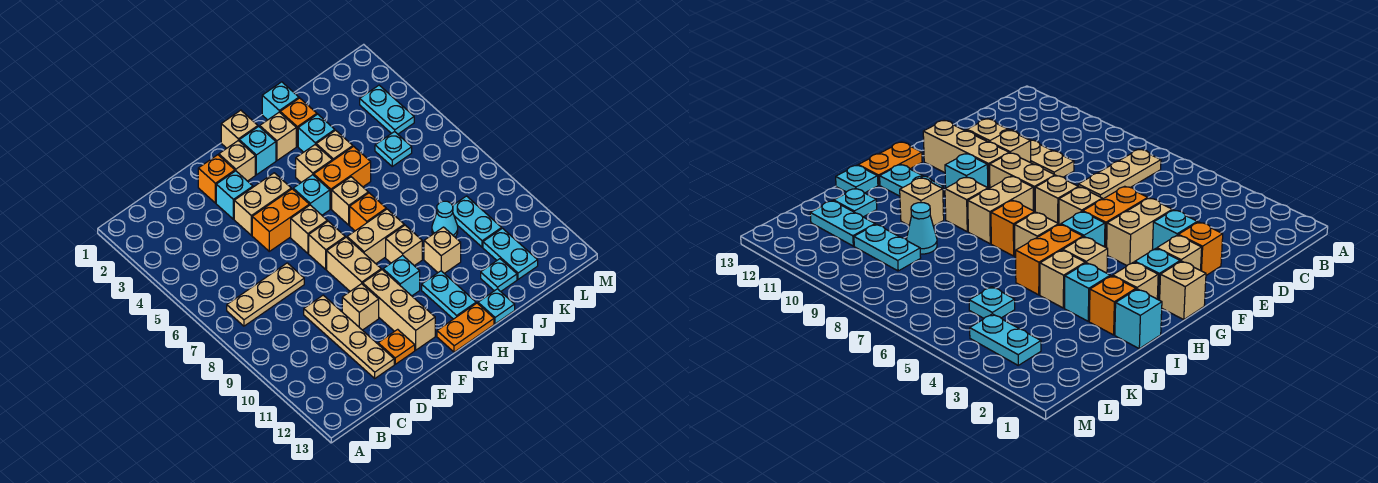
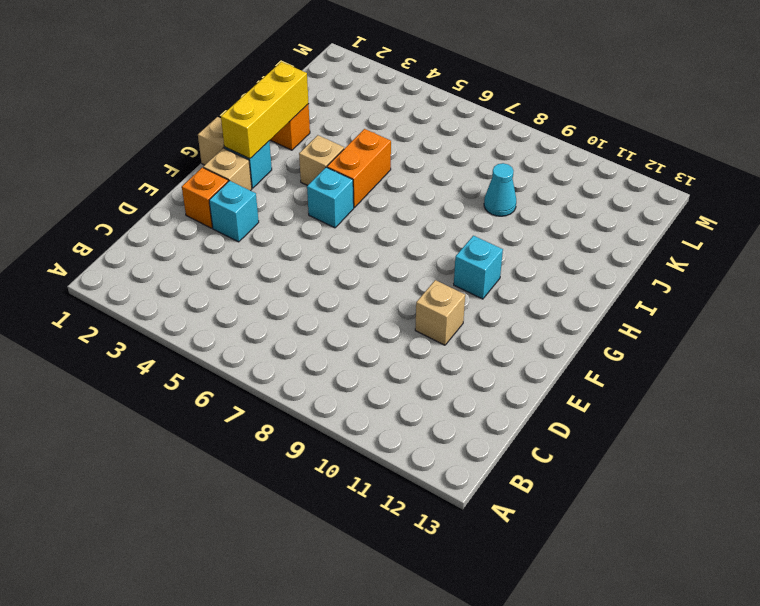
yellow brick G2:I2 level 2 -> none
none -> tan plate B7:D7 level 1
none -> tan plate D9:D12 level 1
none -> tan brick E4:F4 level 1
none -> orange brick E5:F5 level 1

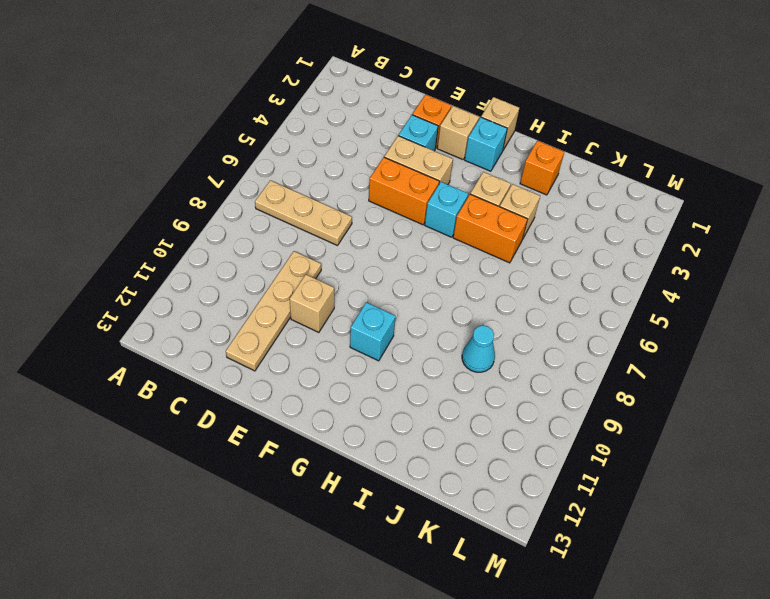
none -> orange plate E12 level 1
none -> tan brick F6 level 1
none -> tan brick F7 level 1
none -> tan brick F8:F9 level 1

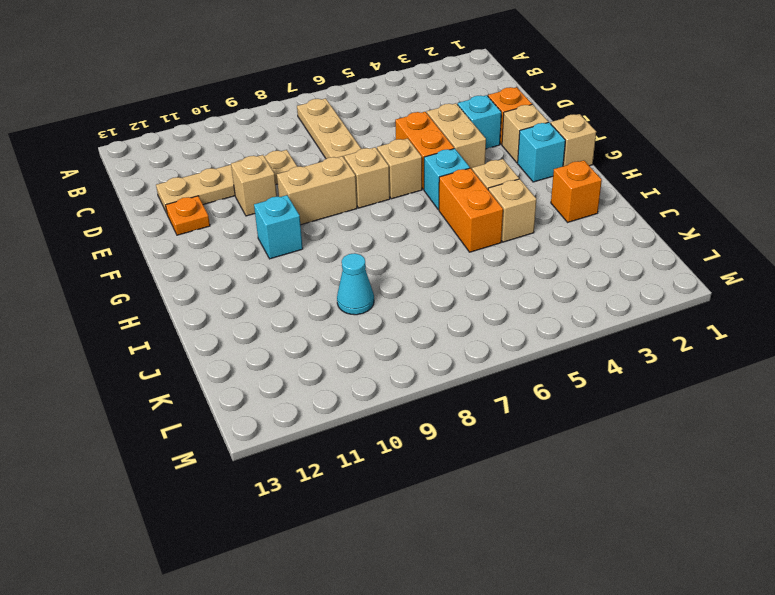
none -> tan brick F10:F12 level 1
none -> tan brick G8:H8 level 1
none -> orange plate G13:H13 level 1
none -> tan brick H2 level 1

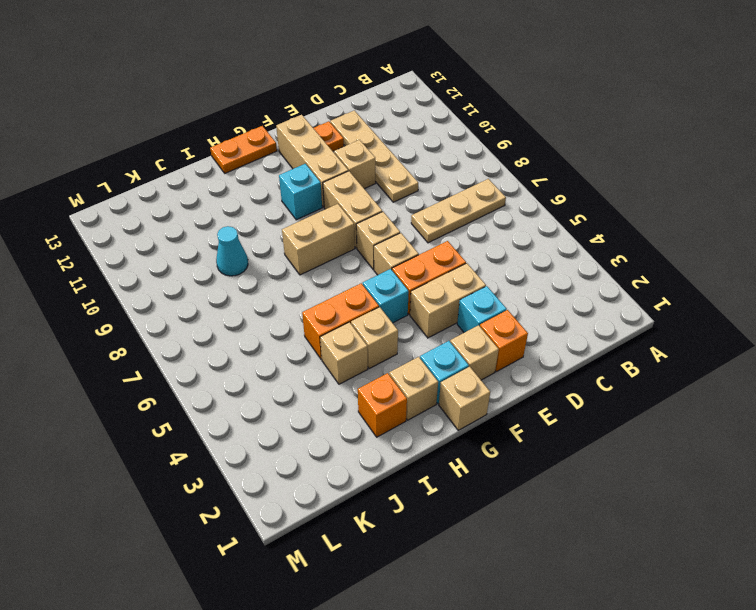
none -> tan brick H6 level 1
none -> orange brick H7 level 1
none -> tan brick H9 level 1
none -> cyan plate H11:H12 level 1

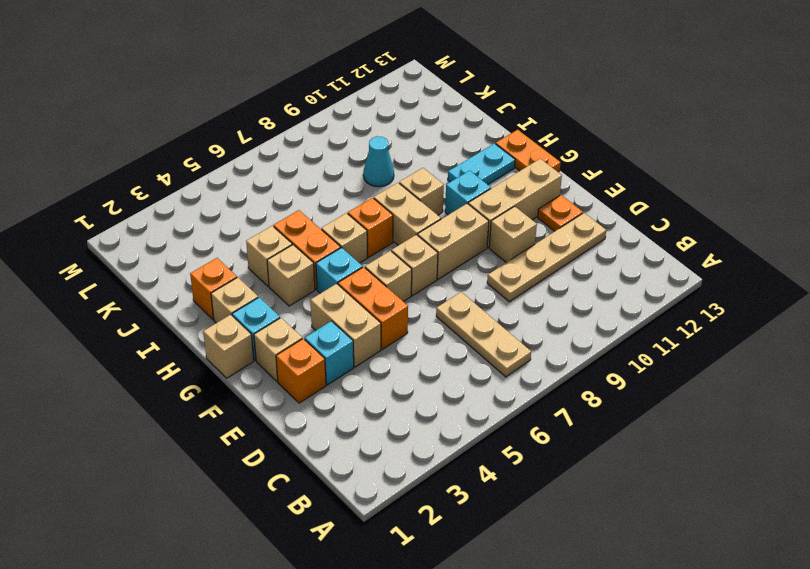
none -> cyan brick I1 level 1
none -> cyan brick I3 level 1
none -> tan brick I10 level 1
none -> cyan plate I13 level 1

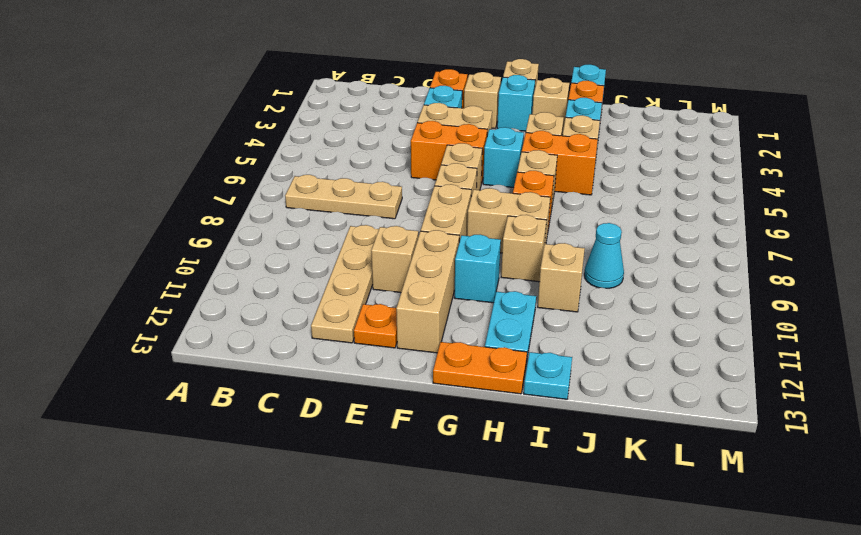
none -> cyan plate J12 level 1
none -> cyan plate K5 level 1
none -> cyan plate K9:K10 level 1
none -> cyan plate K11:K12 level 1

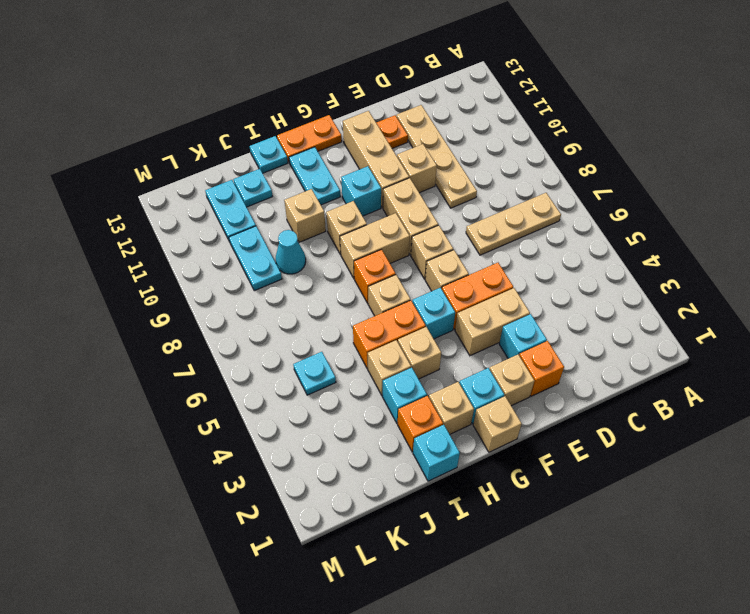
none -> cyan plate L3:L4 level 1

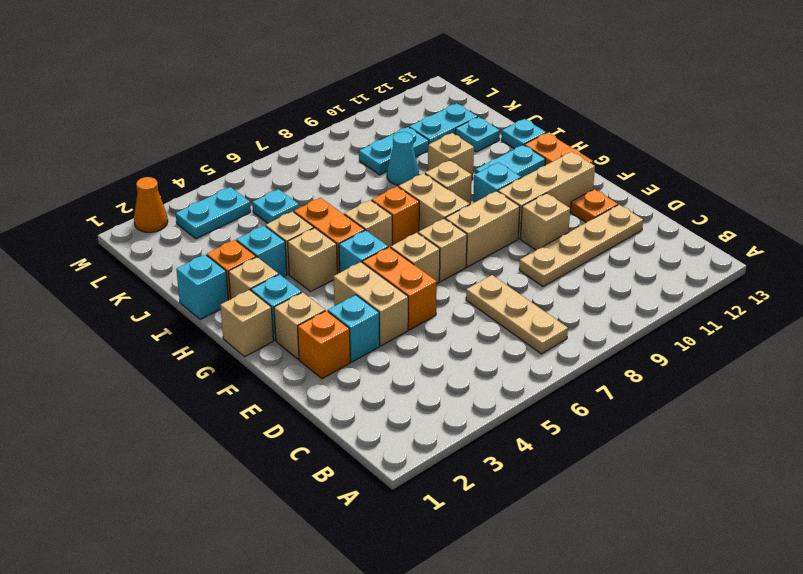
orange cone M2 level 1 -> none

